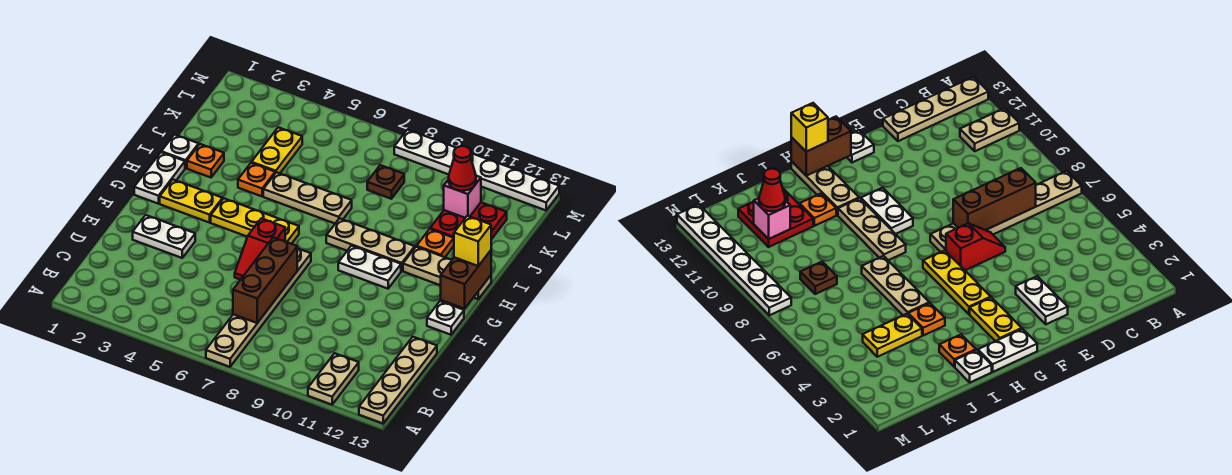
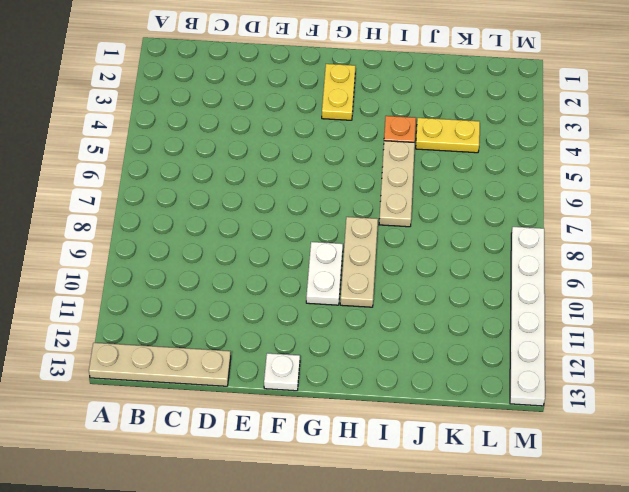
none -> tan plate A7:F7 level 1
none -> tan plate A11:B11 level 1
none -> white plate E2:E3 level 1

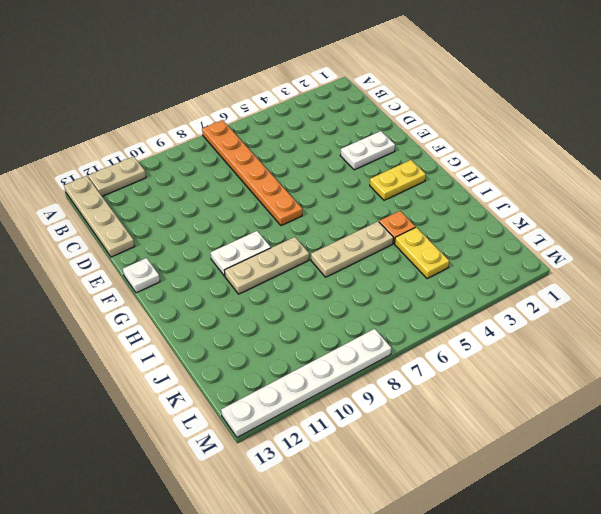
orange plate A7:F7 level 1 -> tan plate A7:F7 level 1
tan plate A11:A12 level 1 -> tan plate A11:B11 level 1
none -> red slope E6:F6 level 1 top F
none -> white plate G1:H1 level 1
none -> yellow plate G4:G6 level 1

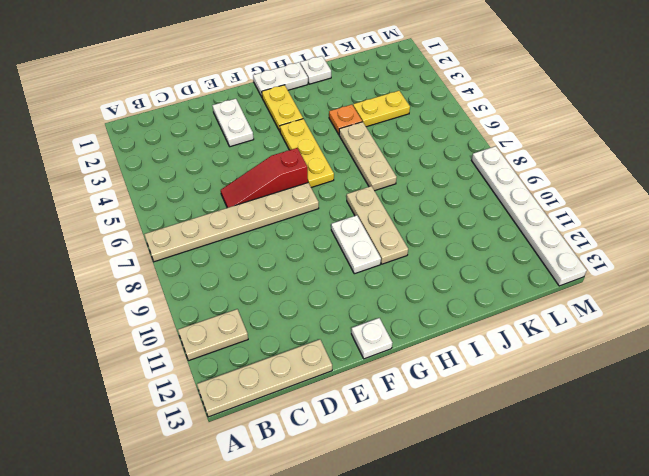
red slope D6:F6 level 1 top F -> red slope E6:F6 level 1 top F
none -> tan plate H11:H13 level 1
none -> orange plate I2 level 1
none -> orange plate I11 level 1

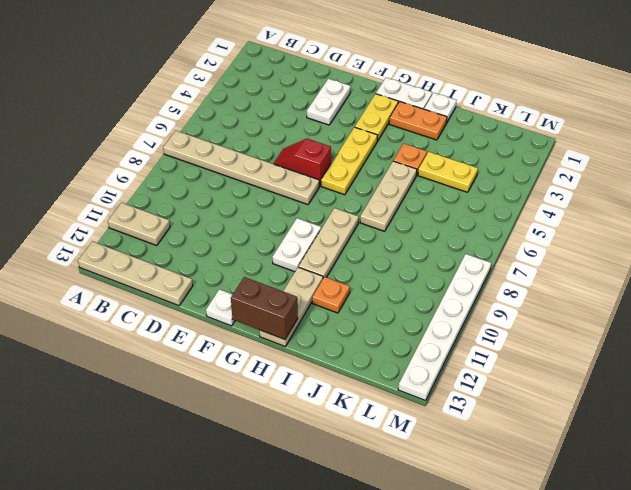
orange plate H2:I2 level 1 -> orange plate I2 level 1
none -> red plate J11:K12 level 1
none -> brown plate K8 level 1
none -> brown brick C7:E7 level 2

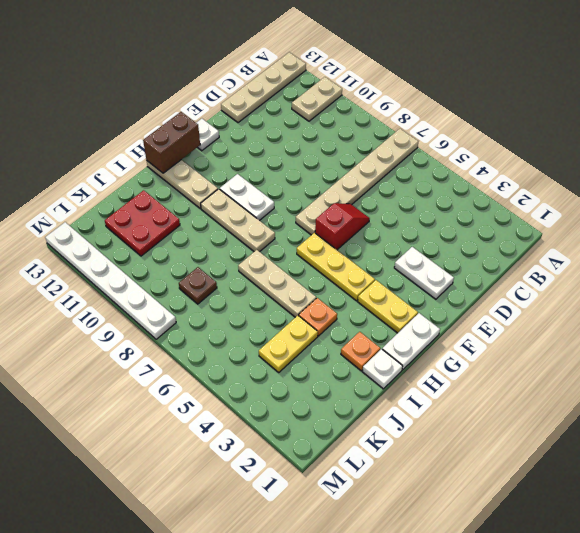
none -> orange plate I11 level 1
none -> brown brick C7:E7 level 2
none -> pink brick K11 level 2

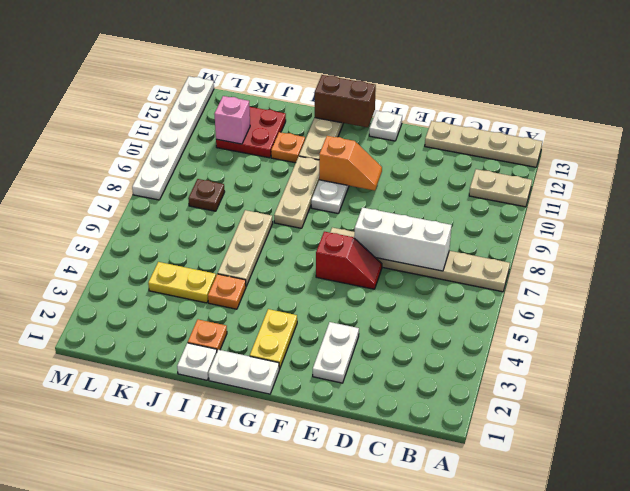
white brick C7:E7 level 2 -> brown brick C7:E7 level 2
orange slope F10:G10 level 2 top G -> none
none -> yellow plate G4:G6 level 1
none -> yellow brick H13 level 3
none -> red cone K11 level 3

